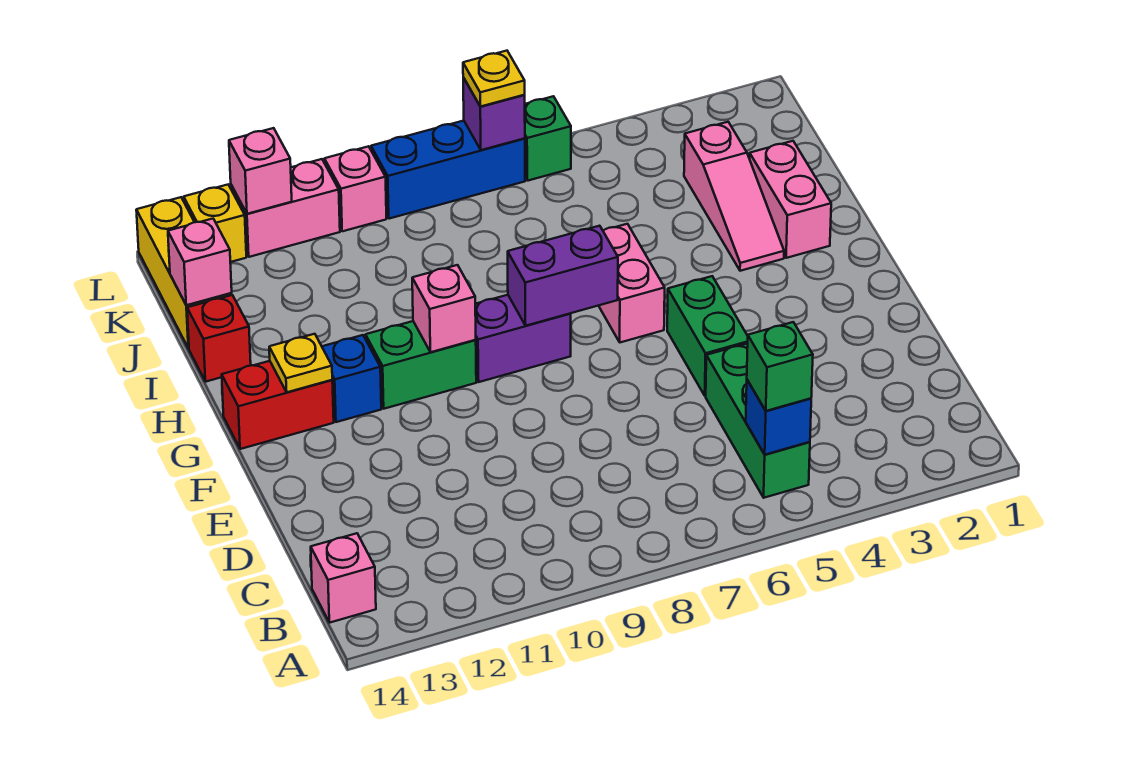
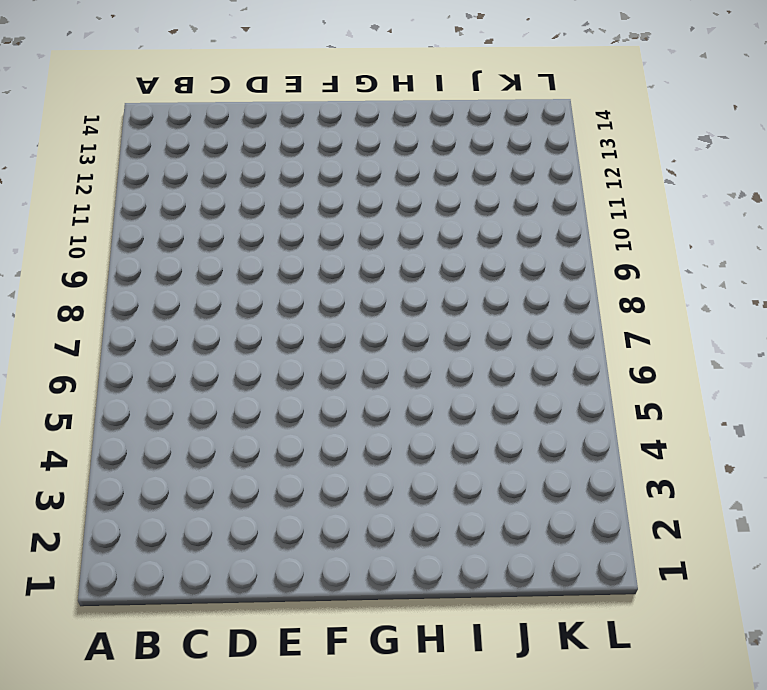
none -> green brick B5:D5 level 1
none -> pink brick B14 level 1
none -> green brick E5:F5 level 1

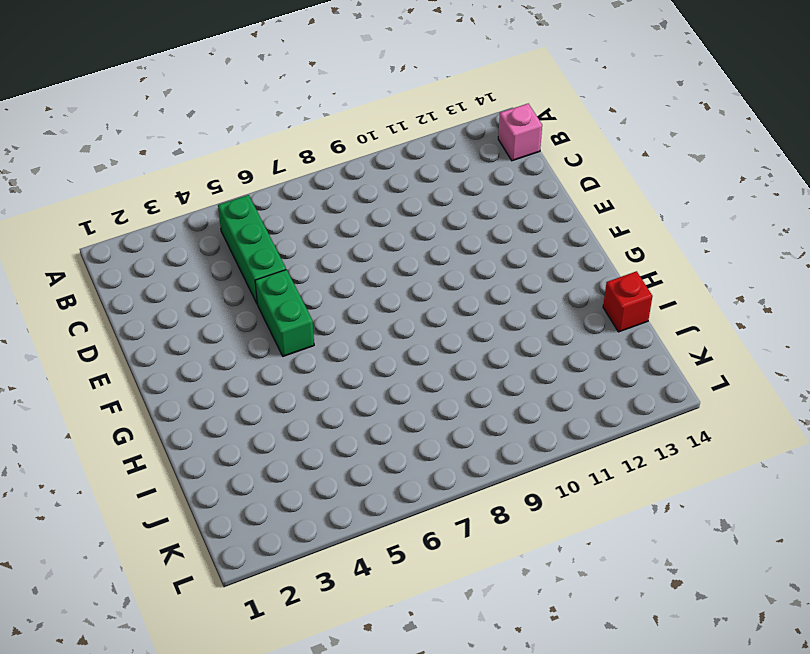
none -> pink brick G6:H6 level 1
none -> purple brick G8:G9 level 1
none -> green brick G10:G11 level 1

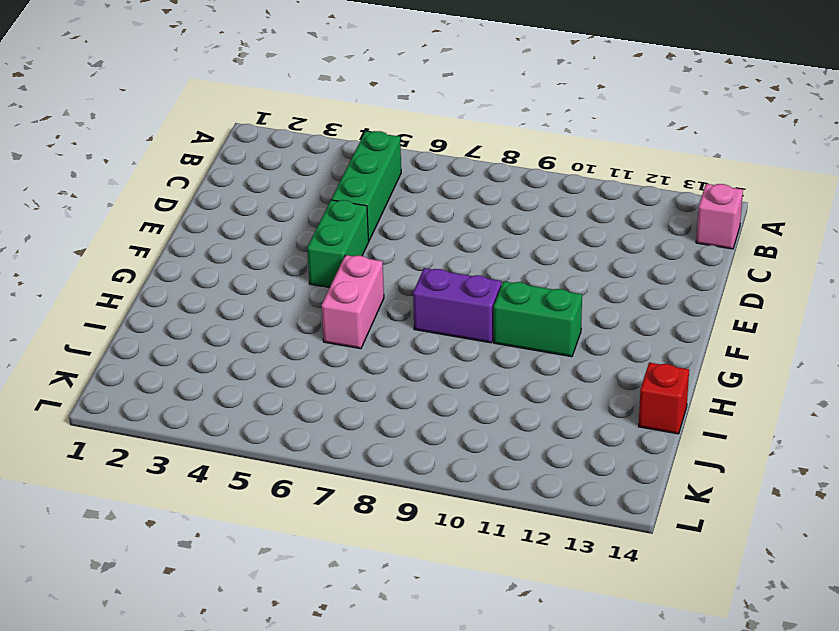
none -> blue brick G12 level 1
none -> red brick G13:G14 level 1
none -> pink brick H2:I2 level 1

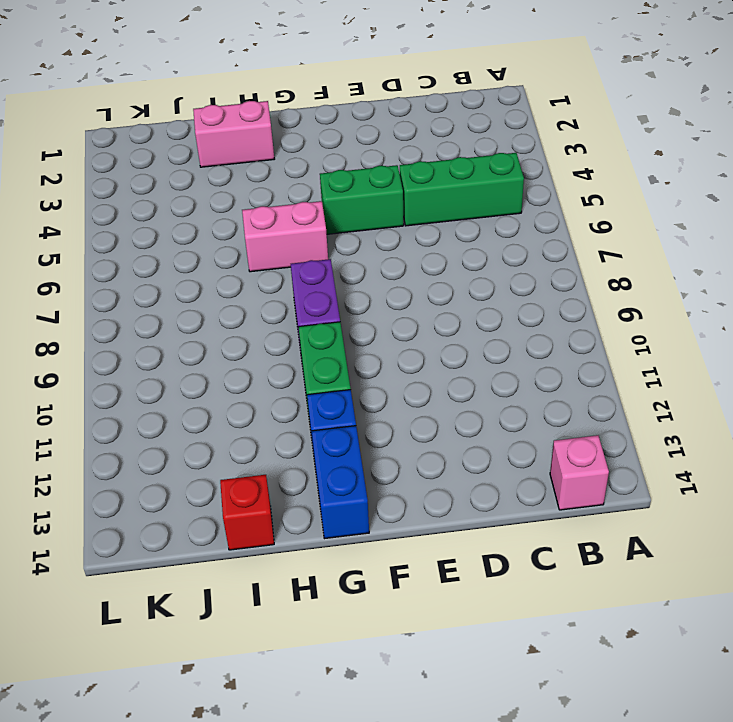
blue brick G13:G14 level 1 -> red brick G13:G14 level 1
none -> pink slope H3:J3 level 1 top J
none -> yellow brick J14:L14 level 1
none -> green brick L6 level 1

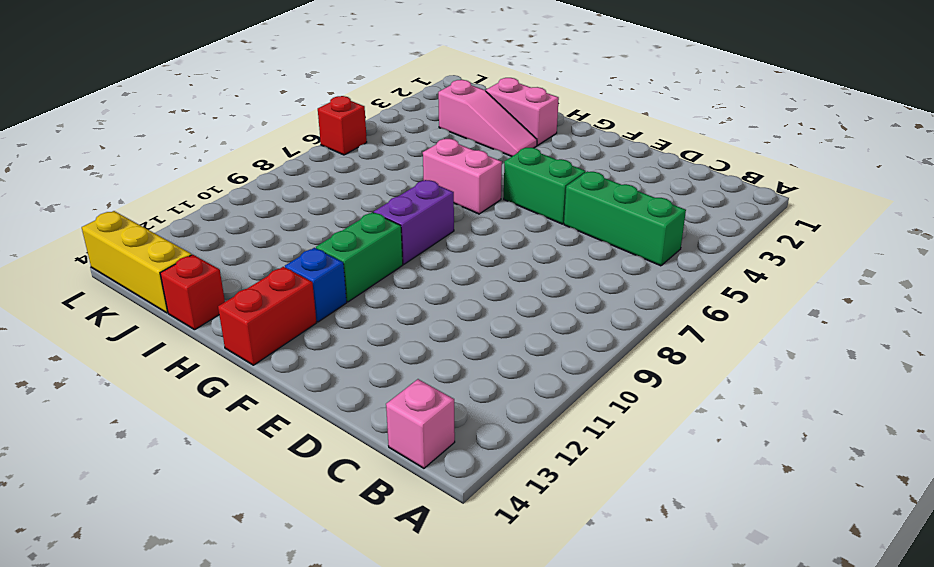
red brick L6 level 1 -> green brick L6 level 1
none -> blue brick L7:L9 level 1
none -> pink brick L10 level 1
none -> pink brick L11:L12 level 1

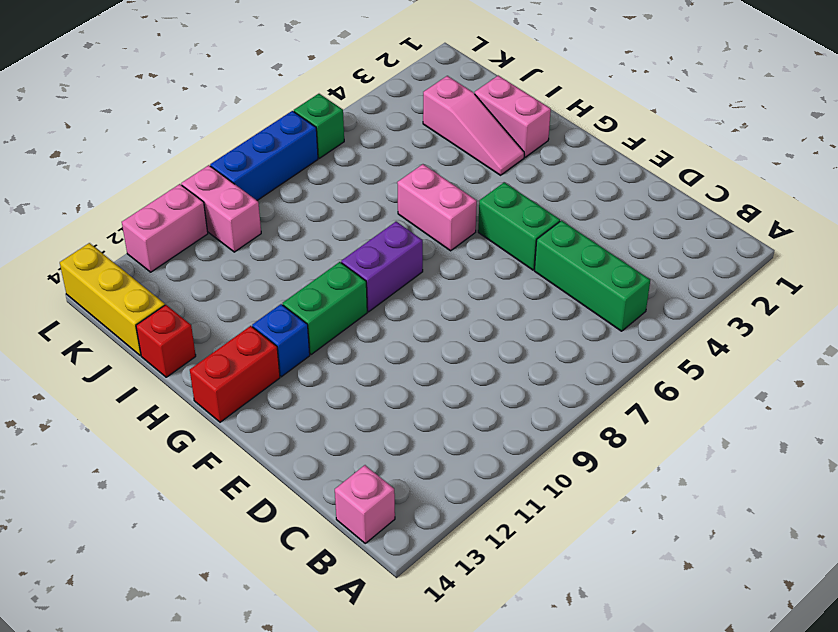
pink brick K10:L10 level 1 -> pink brick L10 level 1
none -> yellow brick L13 level 1
none -> blue brick B5 level 2
none -> purple brick G7:G8 level 2

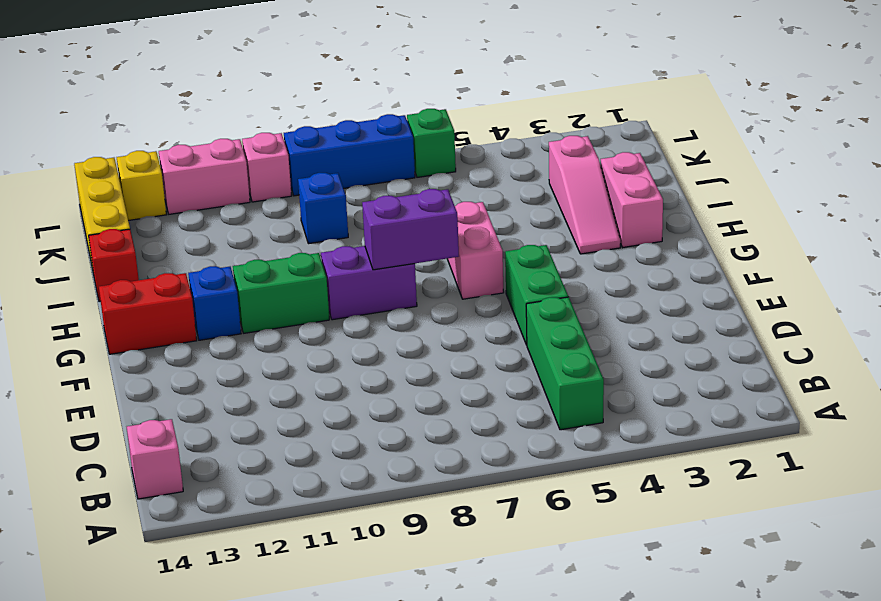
blue brick J9 level 1 -> blue brick B5 level 2
none -> pink brick G10 level 2
none -> yellow plate G13 level 2
none -> pink brick J14 level 2

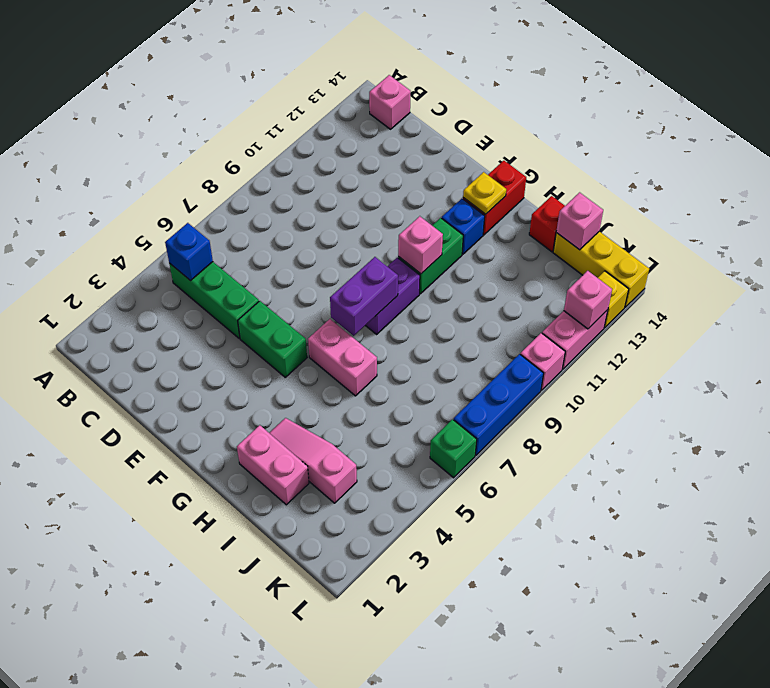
none -> purple brick L7 level 2
none -> green brick B5 level 3
none -> yellow plate L7 level 3

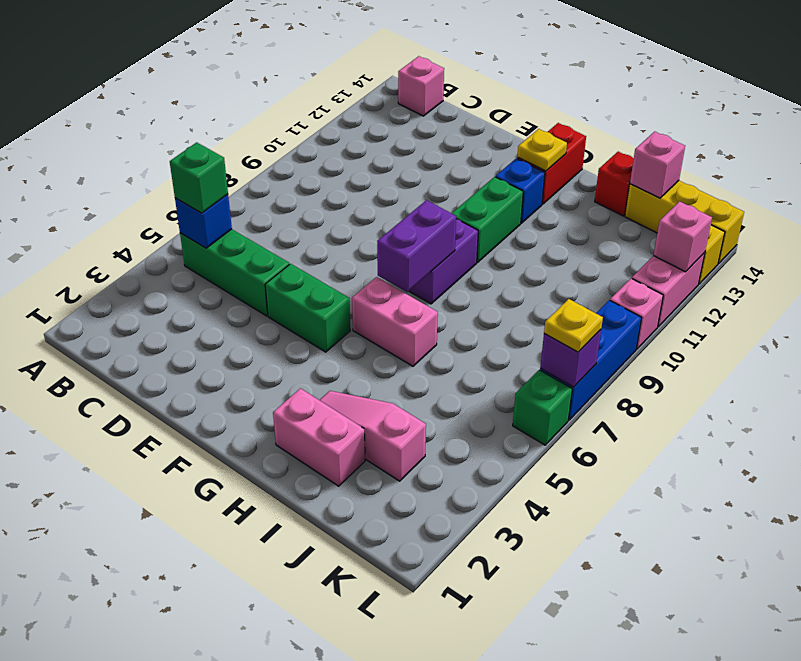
none -> pink brick G10 level 2

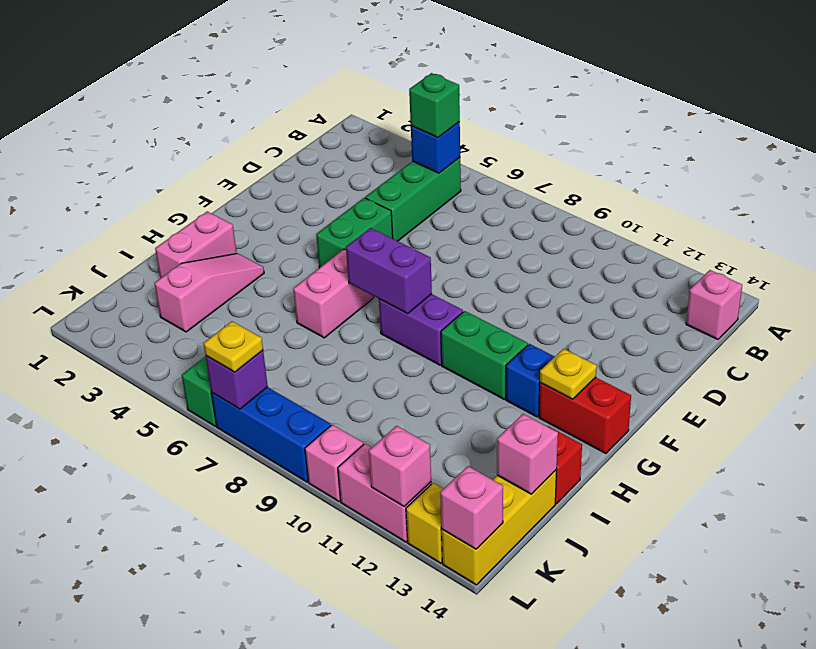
pink brick L14 level 2 -> pink brick G10 level 2

